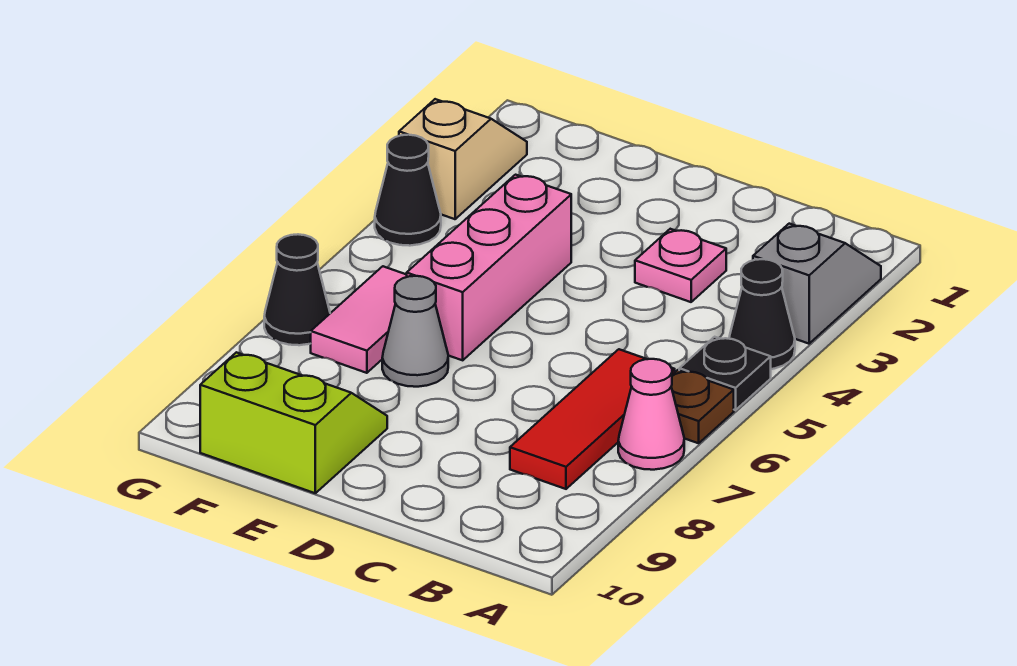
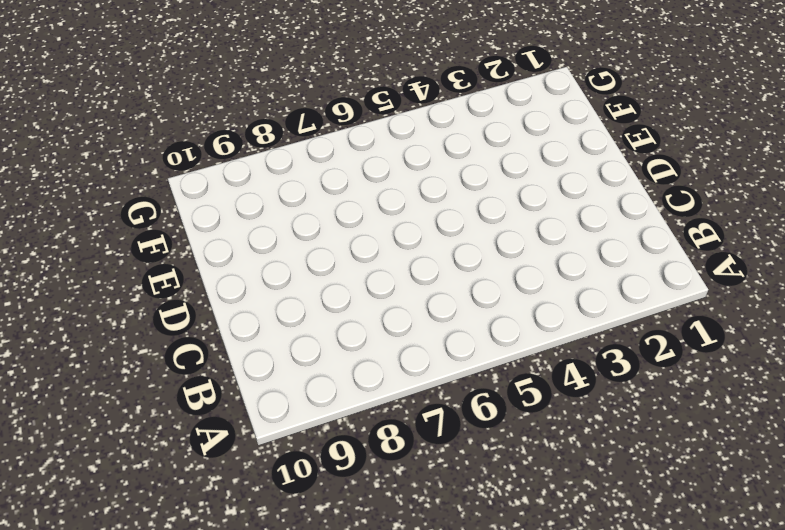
none -> grey slope A2:A3 level 1 top 3
none -> black cone A4 level 1
none -> black plate A5 level 1

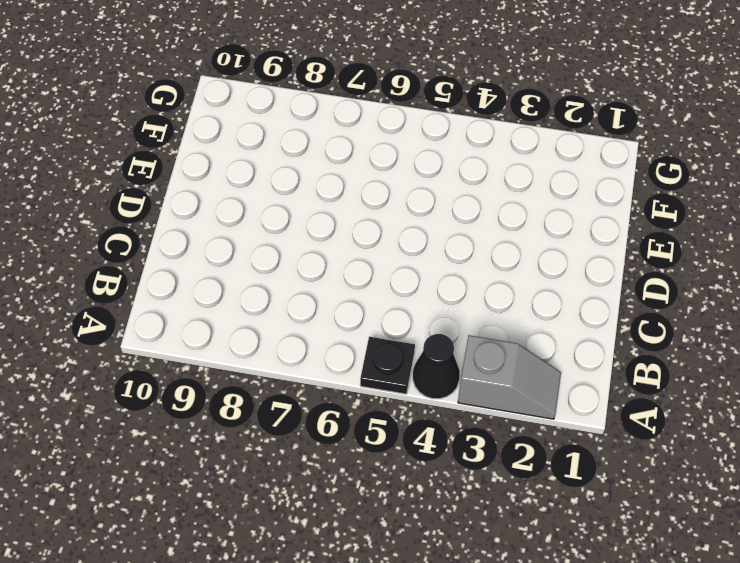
none -> brown plate A6 level 1
none -> pink cone A7 level 1
none -> red tile B6:B8 level 1

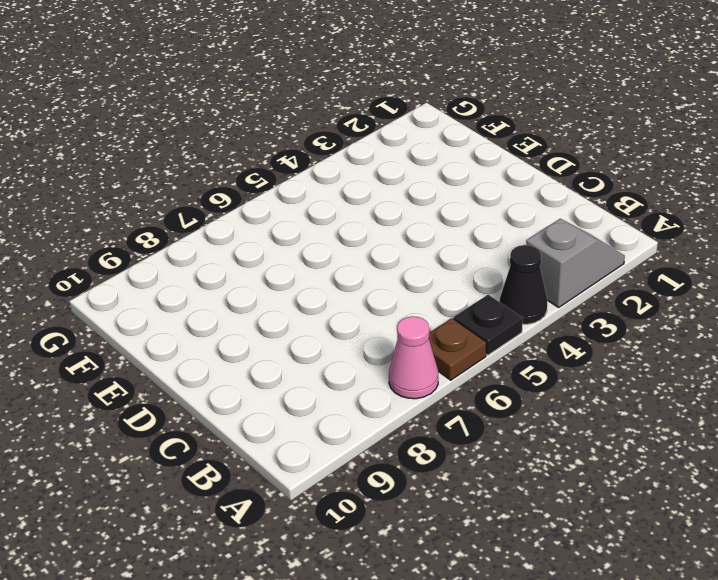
none -> red tile B6:B8 level 1
none -> pink plate C3 level 1
none -> pink brick E4:E6 level 1

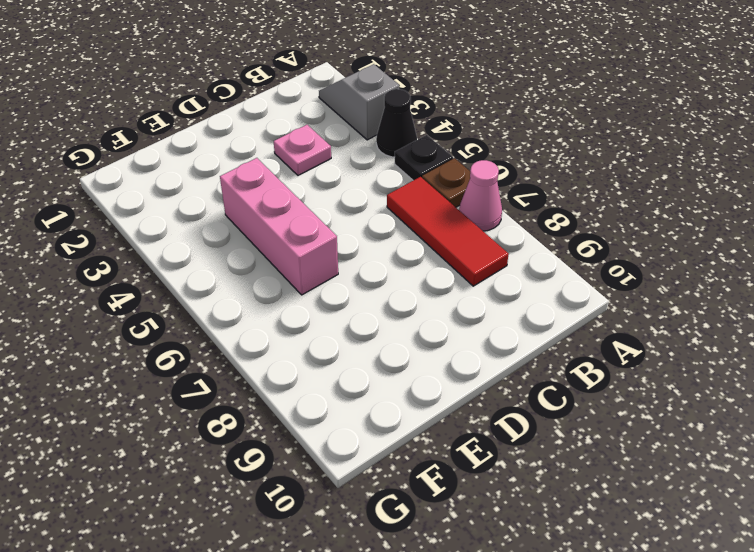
none -> grey cone E7 level 1
none -> lime slope E9:F10 level 1 top 10
none -> pink tile F6:F7 level 1

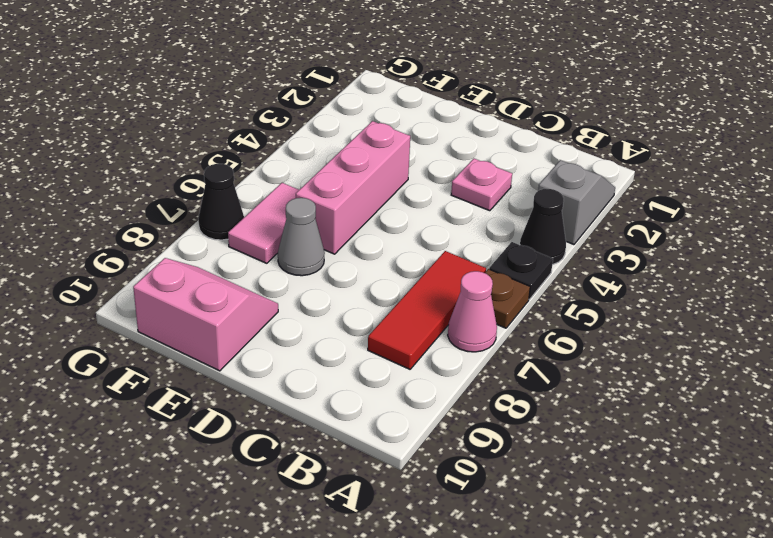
pink slope E9:F10 level 1 top 10 -> lime slope E9:F10 level 1 top 10
none -> tan slope G2:G3 level 1 top 3
none -> black cone G4 level 1

